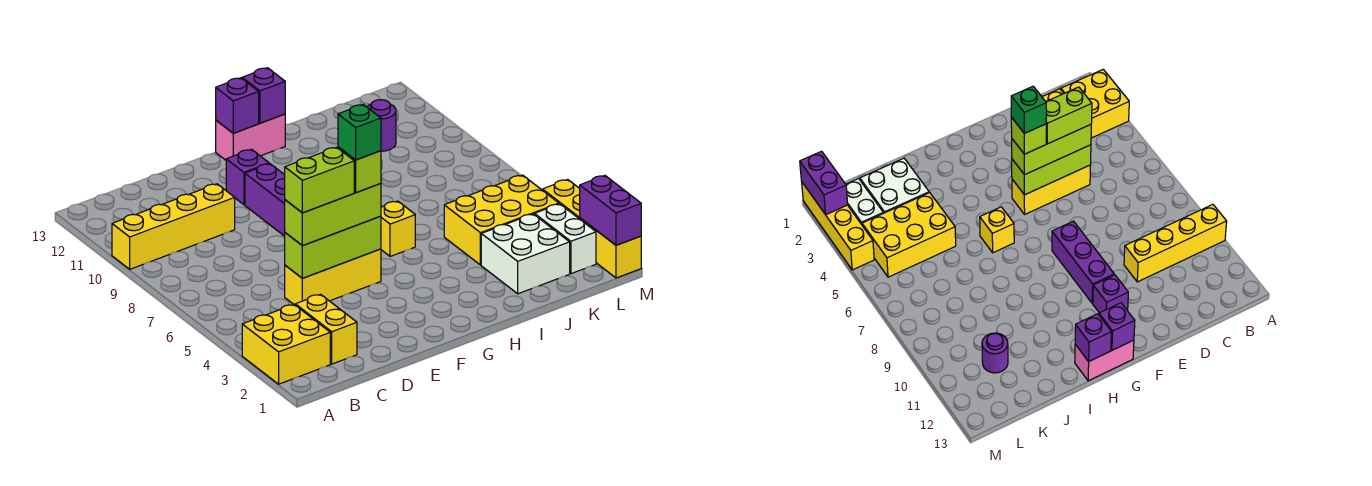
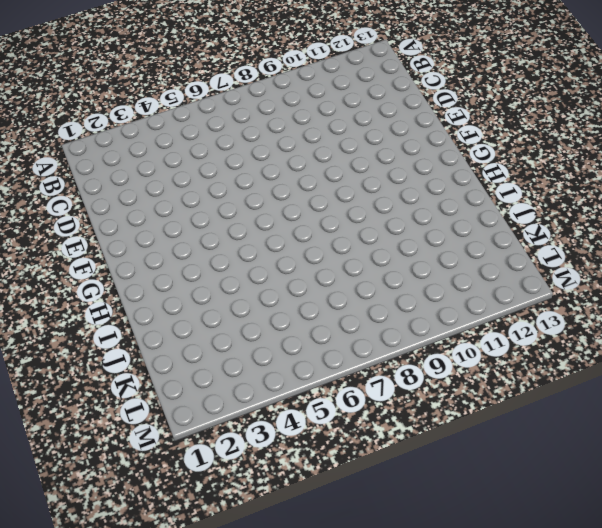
none -> yellow brick A2:B3 level 1
none -> yellow brick A10:D10 level 1
none -> yellow brick C2:C3 level 1

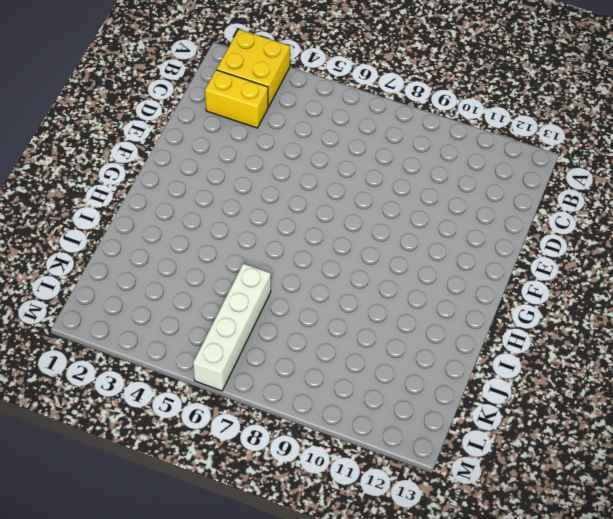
white brick J6:M6 level 1 -> none
none -> yellow brick A10:D10 level 1
none -> yellow brick D5:F5 level 1
none -> purple brick F8:F10 level 1

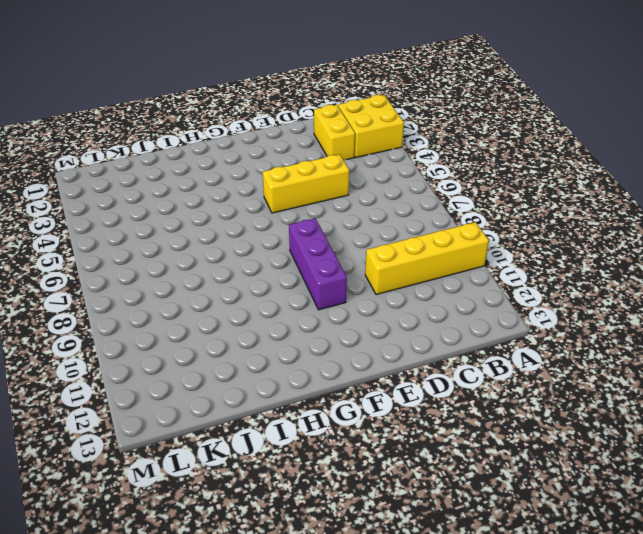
none -> purple brick F11 level 1
none -> pink brick G13:H13 level 1
none -> yellow brick H6 level 1

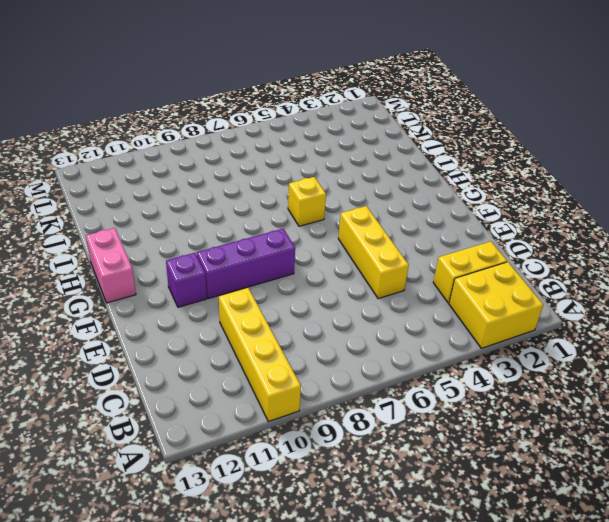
none -> white brick J2:K3 level 1
none -> yellow brick J4:L5 level 1
none -> purple round brick K11 level 1

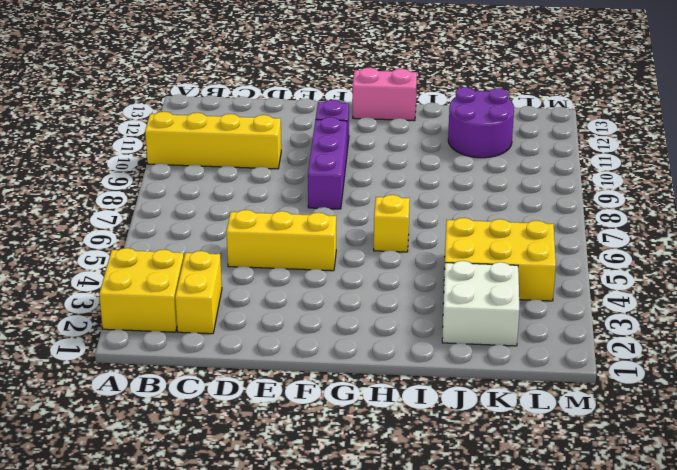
purple round brick J11:K12 level 1 -> purple round brick K11 level 1
none -> white brick L2:L3 level 1
none -> yellow brick M1:M4 level 1
none -> lime brick D5:F5 level 2

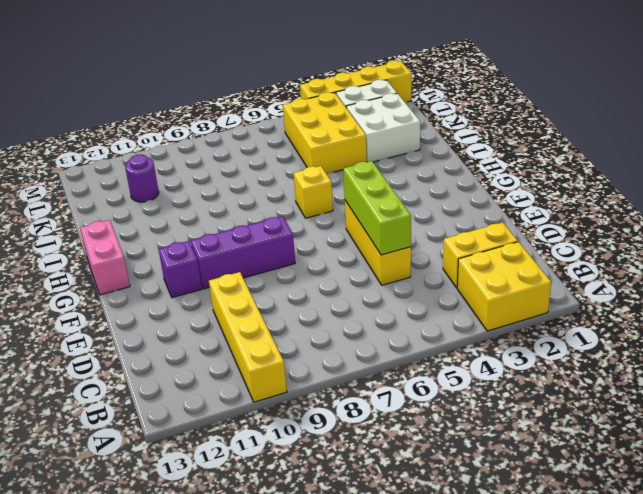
none -> purple brick G13 level 2
none -> purple brick H13 level 2
none -> purple brick M1:M2 level 2

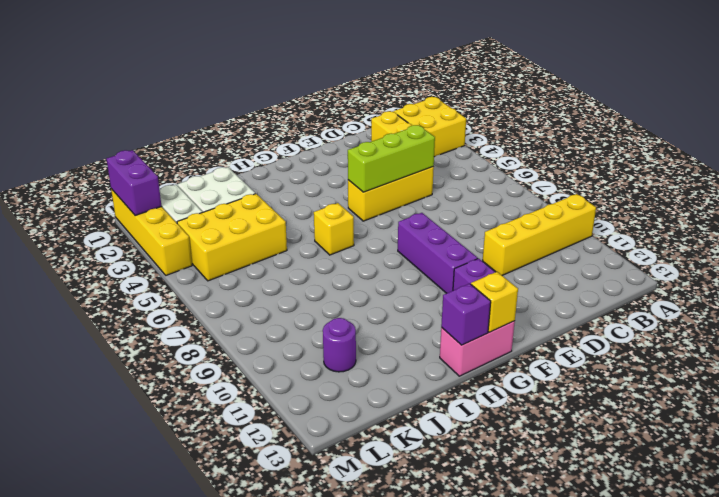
yellow brick G13 level 2 -> purple brick G13 level 2
none -> lime brick D5:F5 level 3
none -> lime brick D5:E5 level 4
none -> lime brick F5 level 4

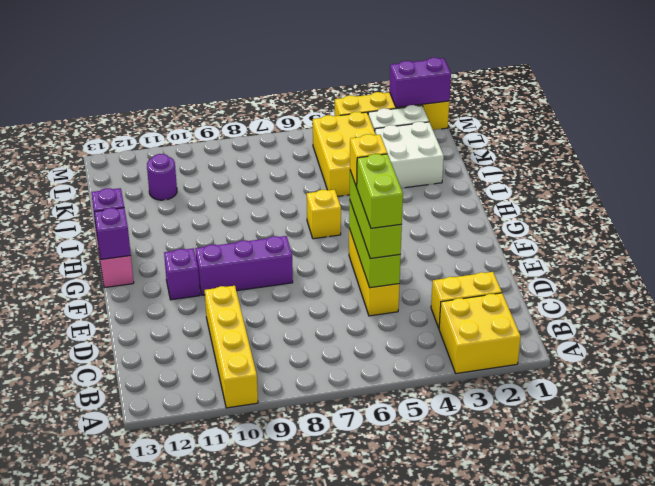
yellow brick F5 level 4 -> lime brick F5 level 4
none -> green brick F5 level 5

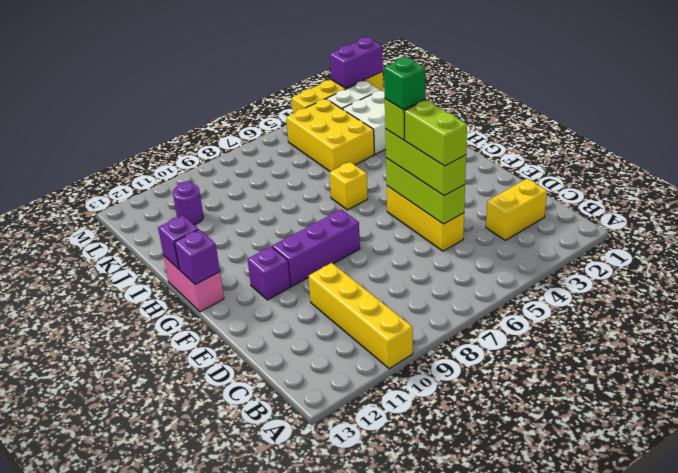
none -> yellow brick A2:B3 level 1

